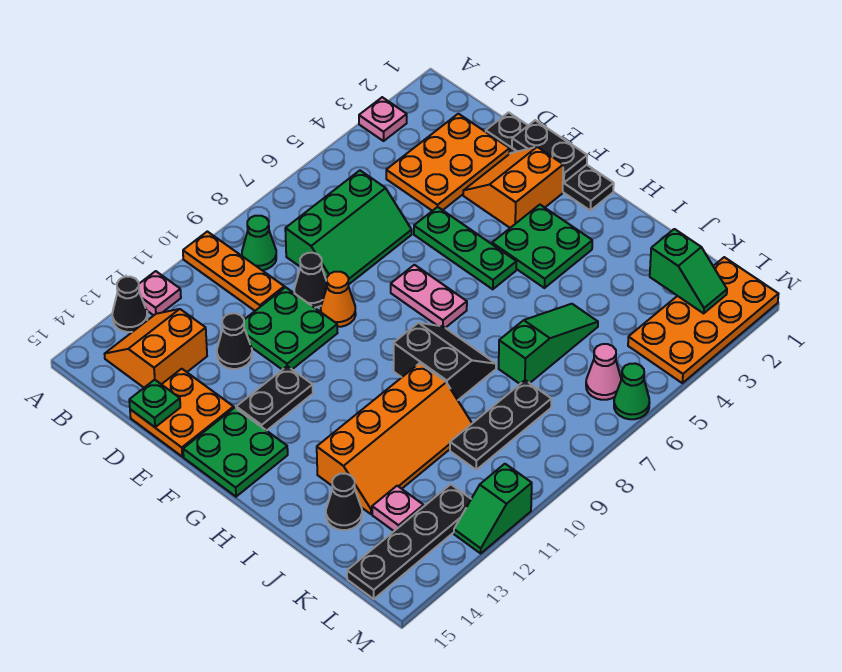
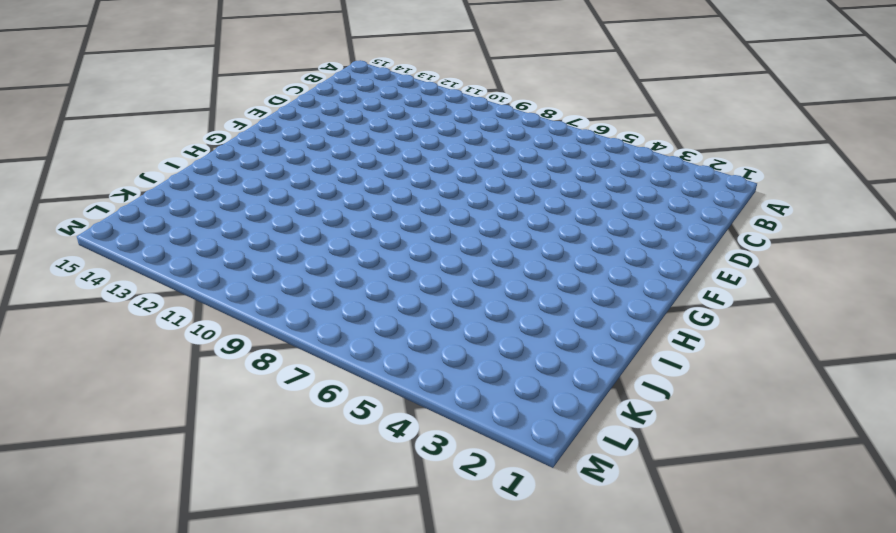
none -> pink plate A3 level 1
none -> orange plate A10:C10 level 1
none -> pink plate A12 level 1
none -> black cone A13 level 1

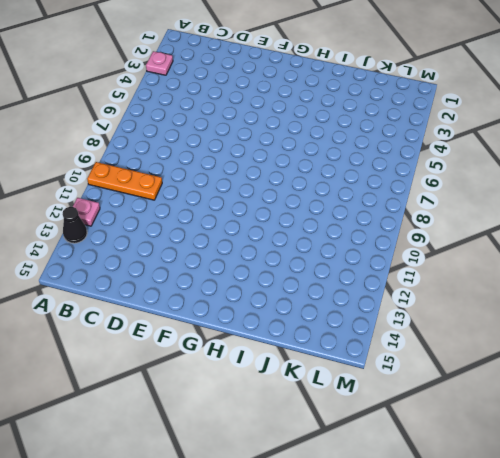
none -> green cone B9 level 1
none -> orange slope B13:C14 level 1 top C
none -> orange plate C2:D4 level 1
none -> green slope C6:D8 level 1 top C

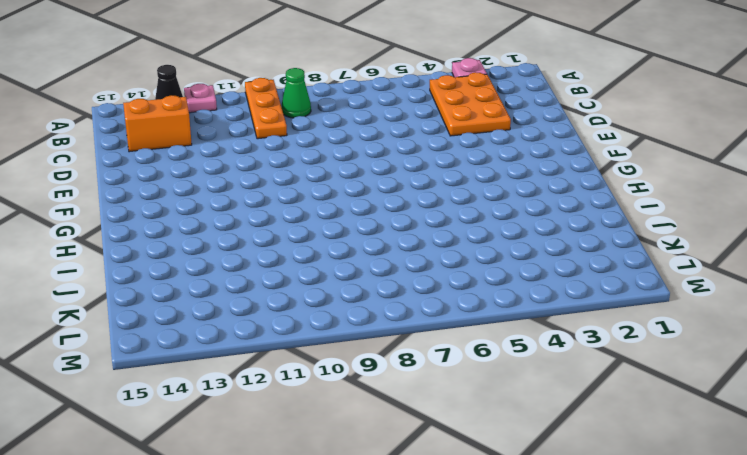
orange plate B3:D4 level 1 -> orange plate C2:D4 level 1
none -> green slope C6:D8 level 1 top C
none -> black plate D1:G1 level 1
none -> black cone D9 level 1
none -> green plate D10:E11 level 1

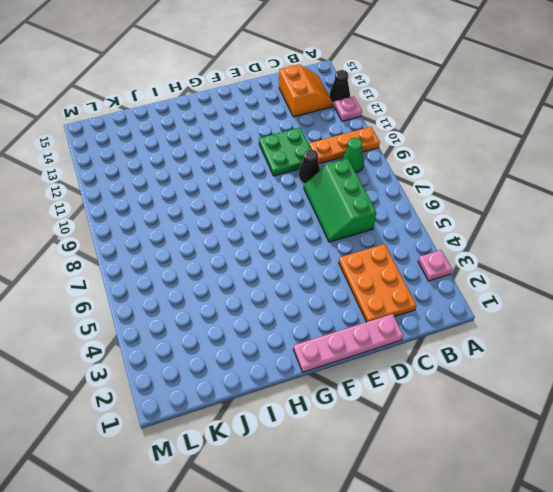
pink plate D1:G1 level 1 -> black plate D1:G1 level 1
none -> black cone D12 level 1
none -> orange plate D14:E15 level 1
none -> orange slope E2:F3 level 1 top F
none -> green plate E5:G5 level 1

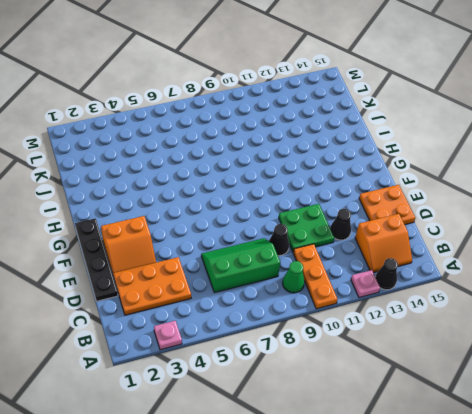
none -> green plate E5:G5 level 1
none -> orange cone E9 level 1
none -> pink plate F7:G7 level 1
none -> black plate F12:F13 level 1

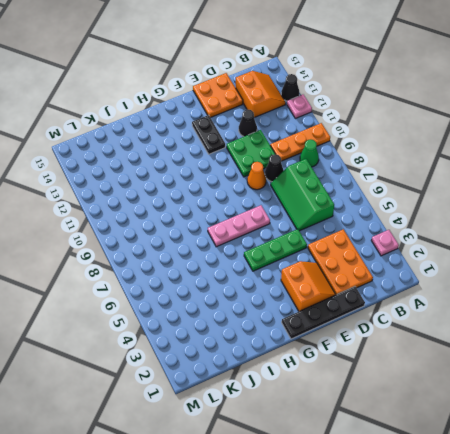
pink plate F7:H7 level 1 -> pink plate F7:G7 level 1
none -> green plate F14:G15 level 1
none -> green plate G3:H4 level 1
none -> black slope H8:I9 level 1 top 9
none -> orange slope I10:J13 level 1 top I

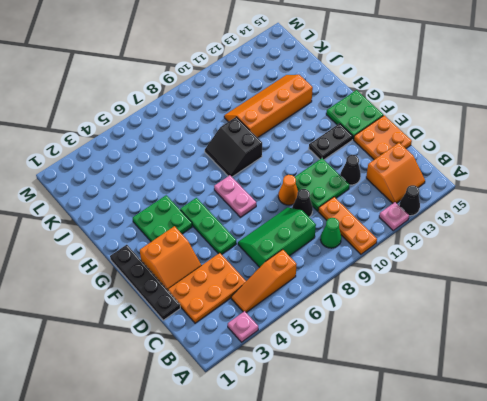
orange slope B4:B6 level 1 top 6 -> none
none -> green slope J5:J7 level 1 top 7
none -> black cone J14 level 1
none -> black plate K8:K10 level 1
none -> pink plate K13 level 1

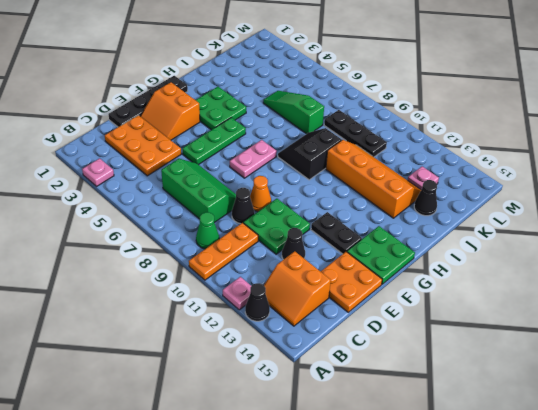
none -> orange plate L1:M4 level 1
none -> pink cone L6 level 1
none -> black plate L12:L15 level 1
none -> green cone M6 level 1

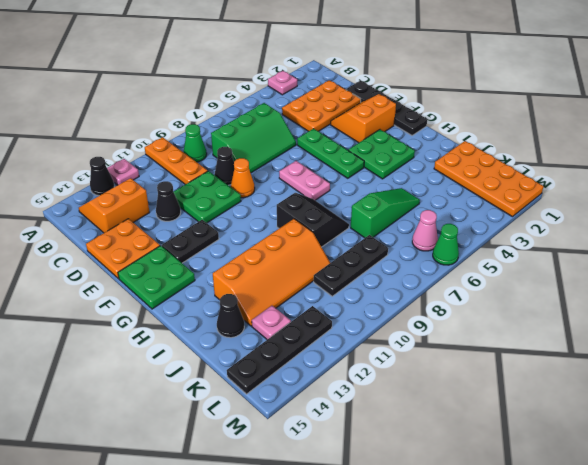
orange plate J1:M2 level 1 -> orange plate L1:M4 level 1
none -> green slope M11:M12 level 1 top 11
none -> green plate D15 level 2
none -> black plate E1:F1 level 2
none -> green slope K2:L2 level 2 top K

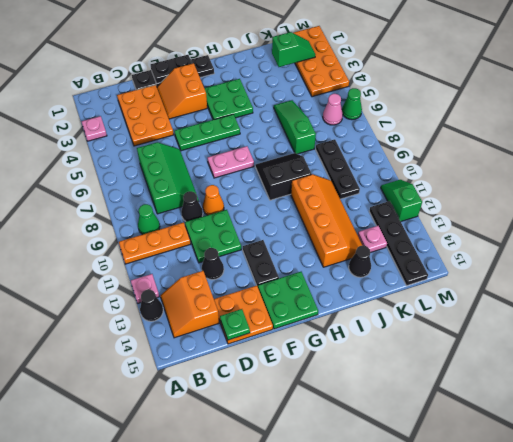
green slope M11:M12 level 1 top 12 -> green slope M11:M12 level 1 top 11

